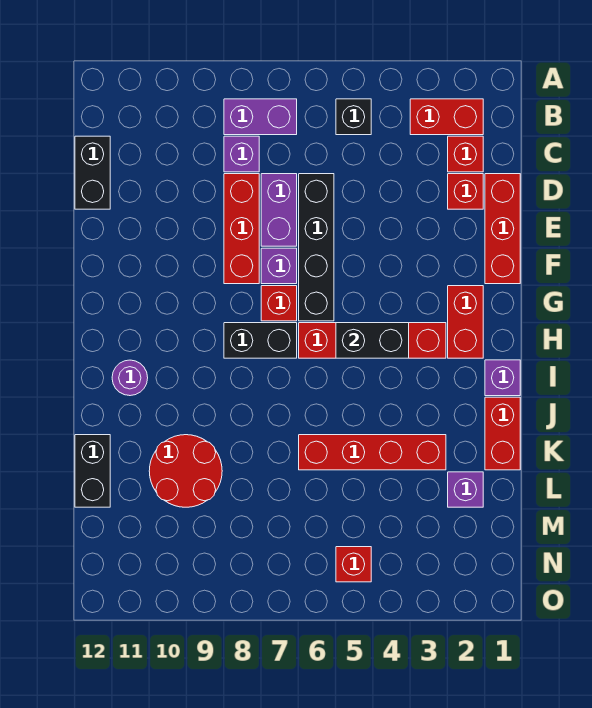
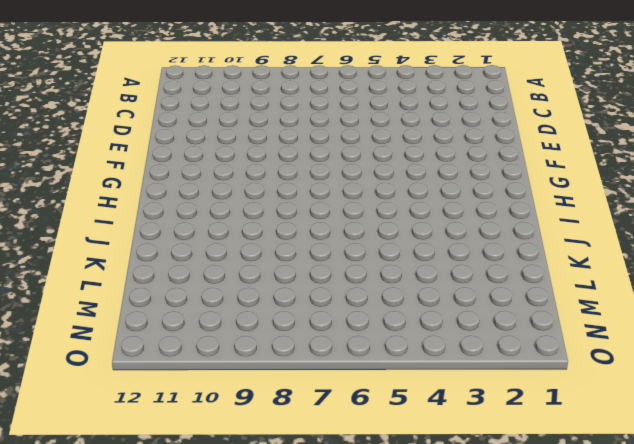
none -> red brick B2:B3 level 1
none -> black brick B5 level 1
none -> purple brick B7:B8 level 1

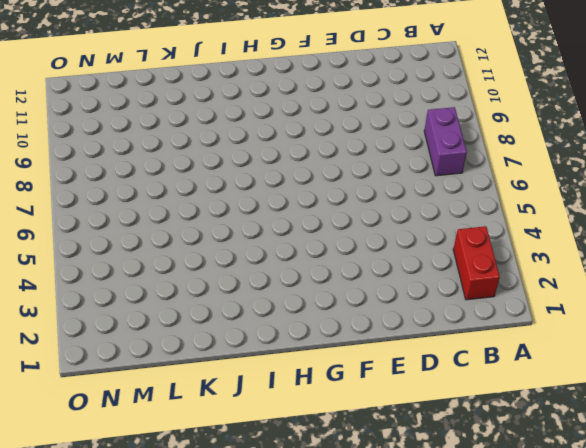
none -> black brick B5 level 1
none -> red brick C2 level 1
none -> purple brick C8 level 1

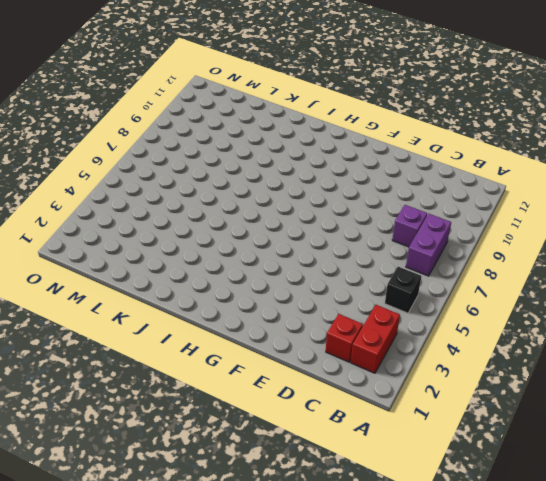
none -> black brick C12:D12 level 1
none -> red brick D1:F1 level 1
none -> red brick D2 level 1

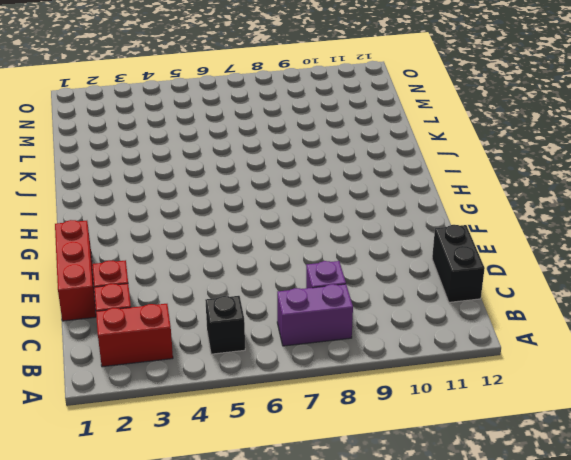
none -> black brick D6:G6 level 1
none -> purple brick D7:E7 level 1
none -> red brick D8:F8 level 1

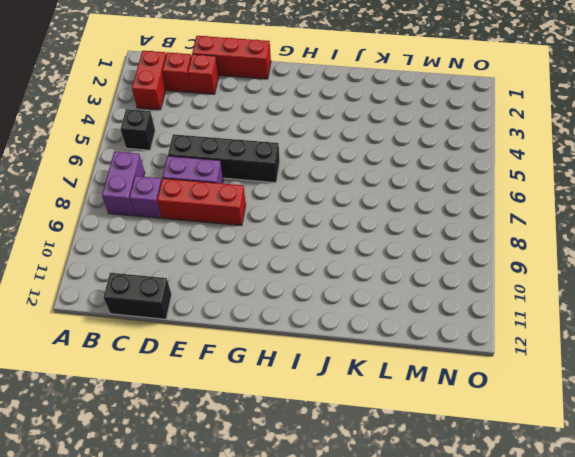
none -> purple brick F7 level 1
none -> red brick G2:H2 level 1
none -> red brick G7 level 1

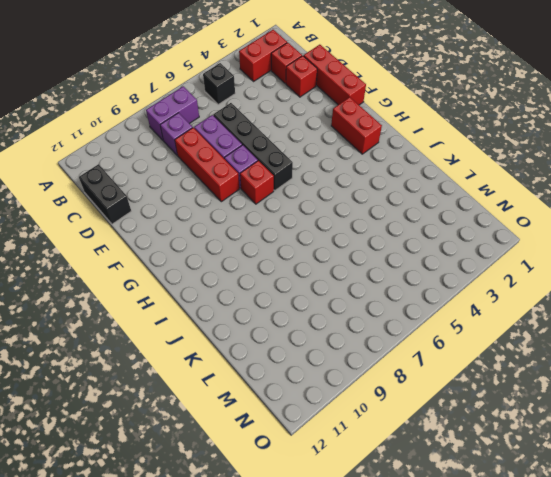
none -> red brick H3:H6 level 1
none -> black brick H7:H8 level 1
none -> purple brick I1 level 1

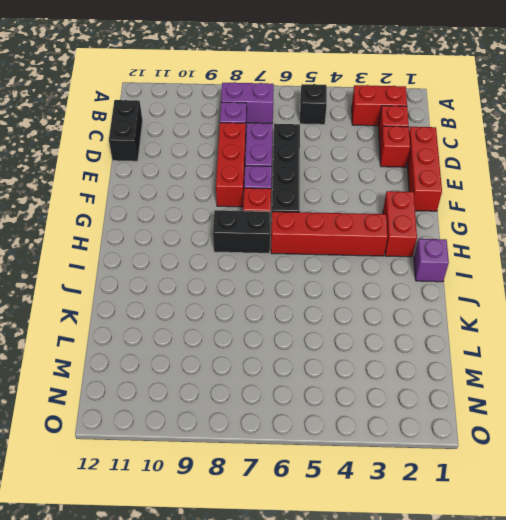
none -> purple round brick I11 level 1
none -> red brick J1:K1 level 1
none -> red brick K3:K6 level 1

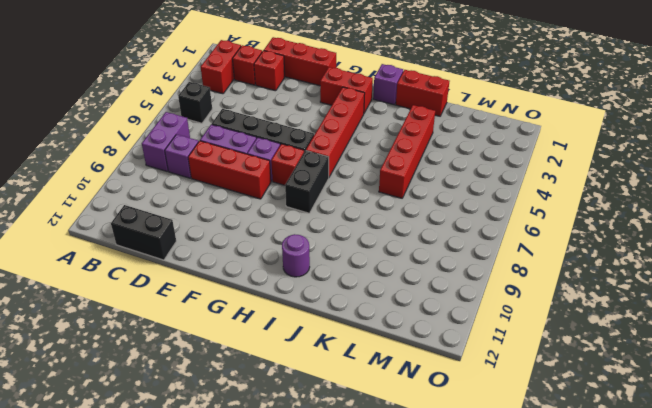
none -> red round brick K9:L10 level 1
none -> black brick K12:L12 level 1
none -> purple brick L2 level 1

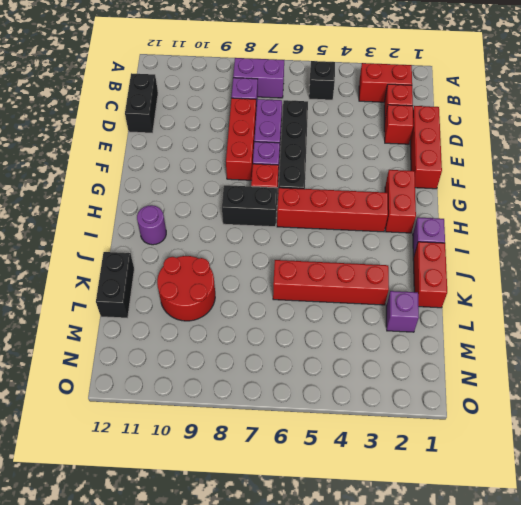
none -> red brick N5 level 1
none -> black brick H4:H5 level 2

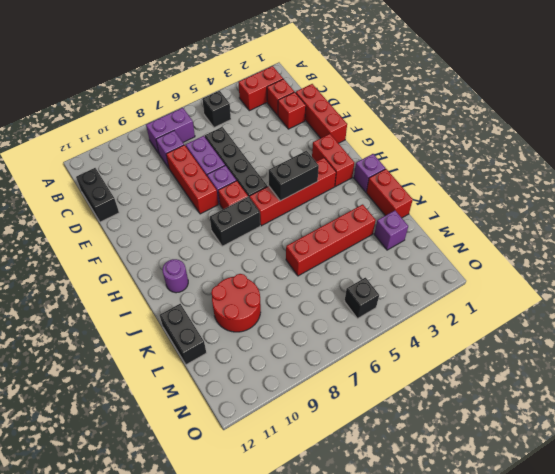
black brick N5 level 1 -> red brick N5 level 1

